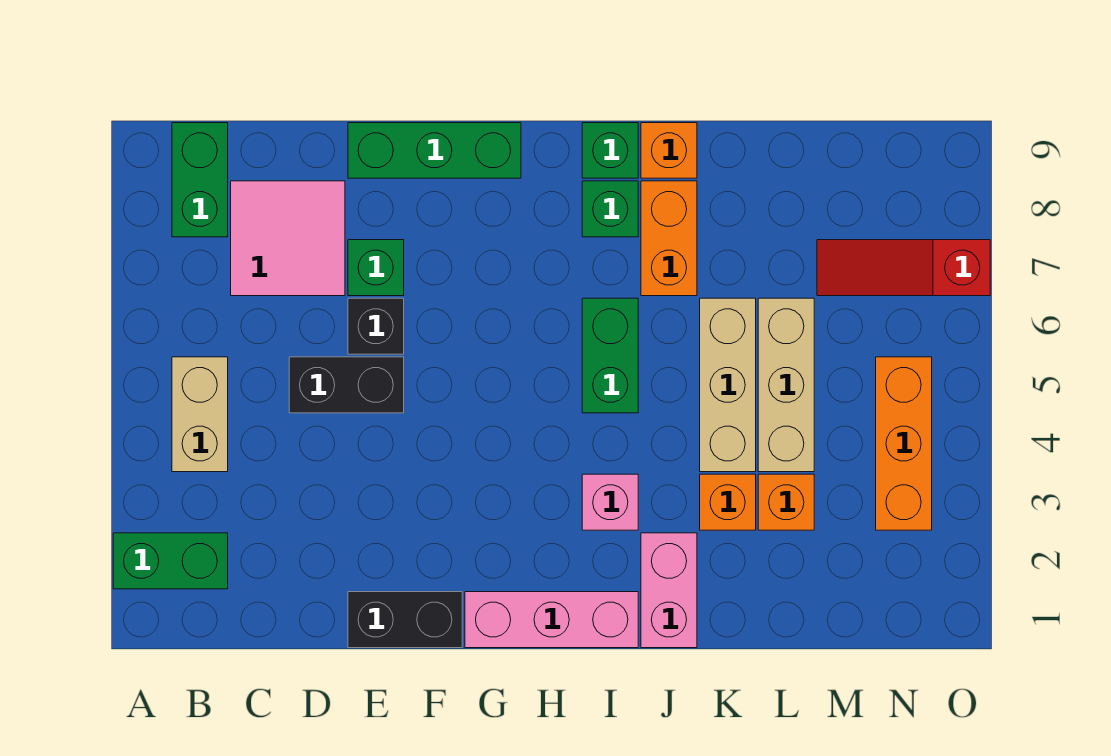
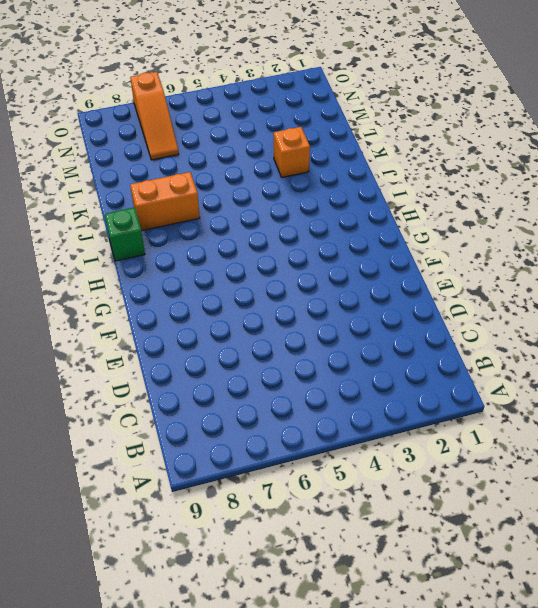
orange slope M7:O7 level 1 top O -> red slope M7:O7 level 1 top O
none -> green brick A2:B2 level 1
none -> tan brick B4:B5 level 1
none -> green brick B8:B9 level 1

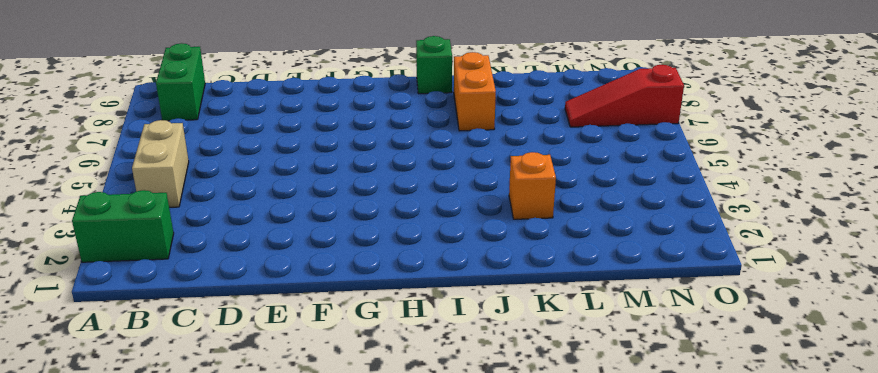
none -> pink tile C7:D8 level 1
none -> black brick D5:E5 level 1
none -> black brick E1:F1 level 1

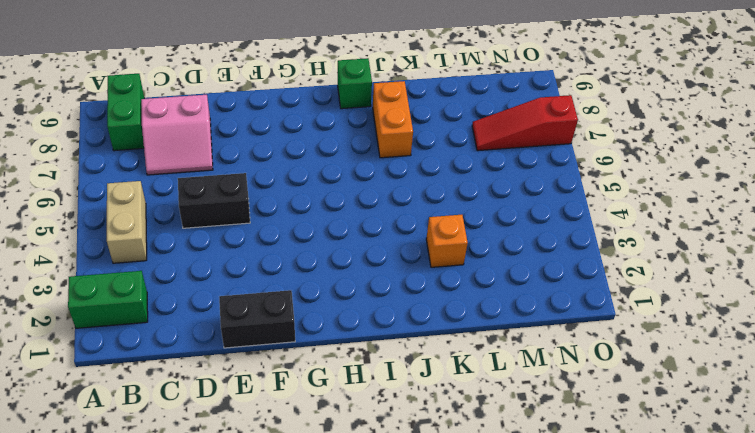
pink slope C7:D8 level 1 top 8 -> pink tile C7:D8 level 1
none -> black brick E6 level 1
none -> green brick E7 level 1
none -> green brick E9:G9 level 1

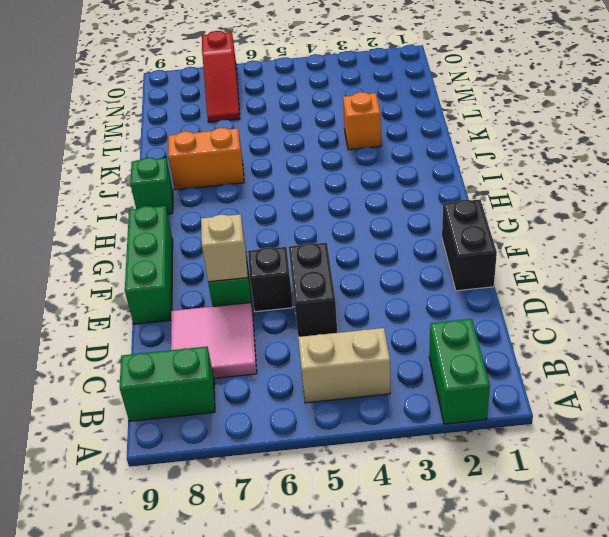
tan brick E7 level 2 -> none
none -> pink brick G1:I1 level 1
none -> pink brick I3 level 1
none -> green brick I5:I6 level 1

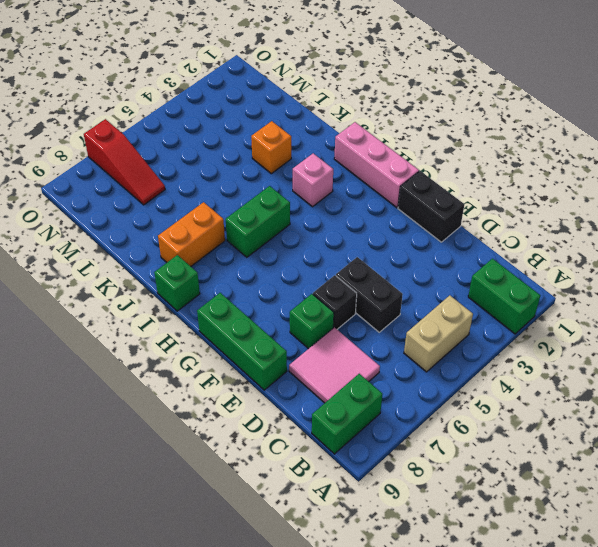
none -> green brick I8 level 1
none -> pink brick J1:J2 level 1
none -> orange brick J9 level 1

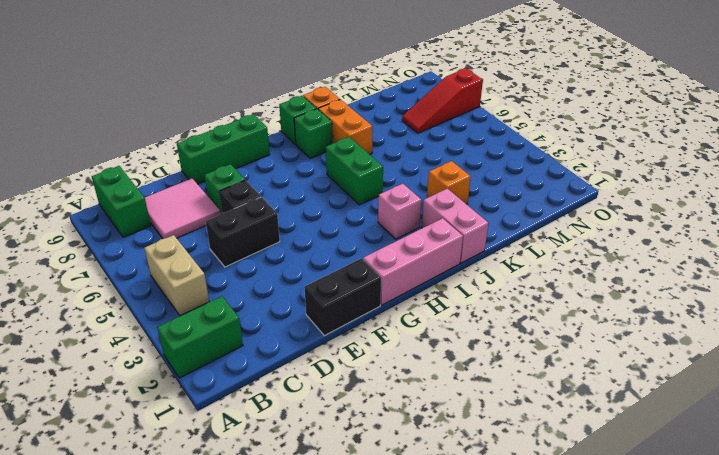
none -> tan brick K4:K6 level 1
none -> orange brick L3 level 1
none -> tan brick L4:L6 level 1

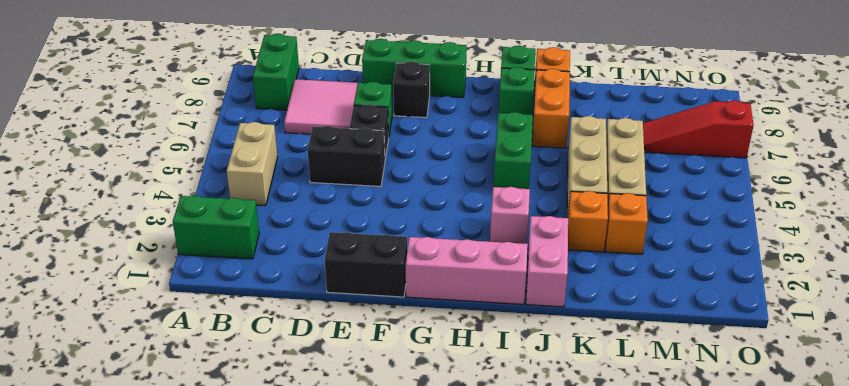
black brick F8 level 1 -> none
none -> orange brick N3:N5 level 1

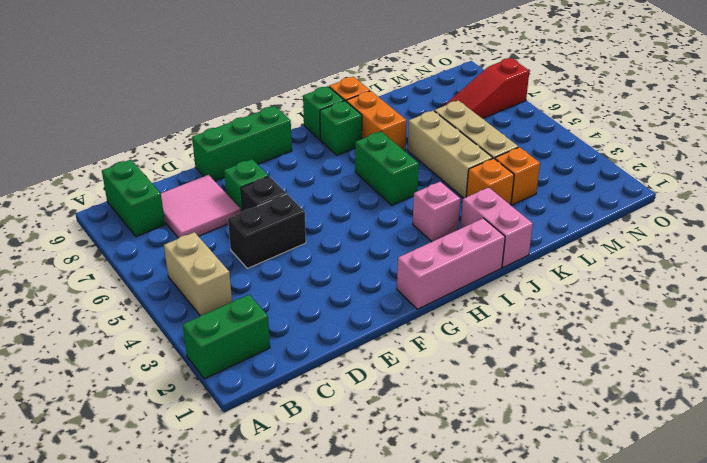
none -> black brick E1:F1 level 1
none -> orange brick N3:N5 level 1

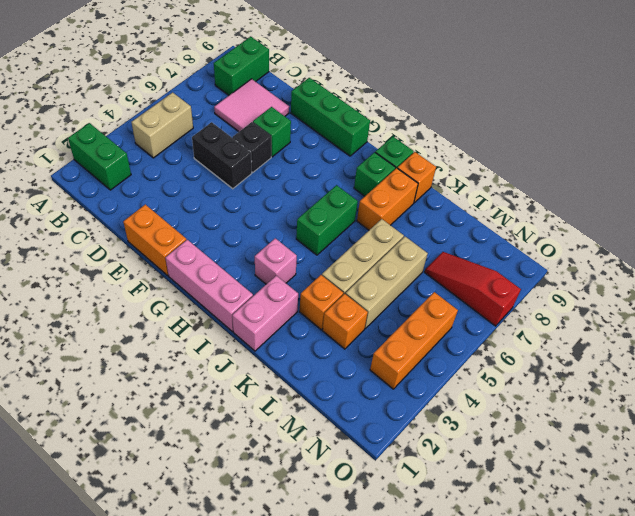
orange brick E1:F1 level 1 -> black brick E1:F1 level 1

